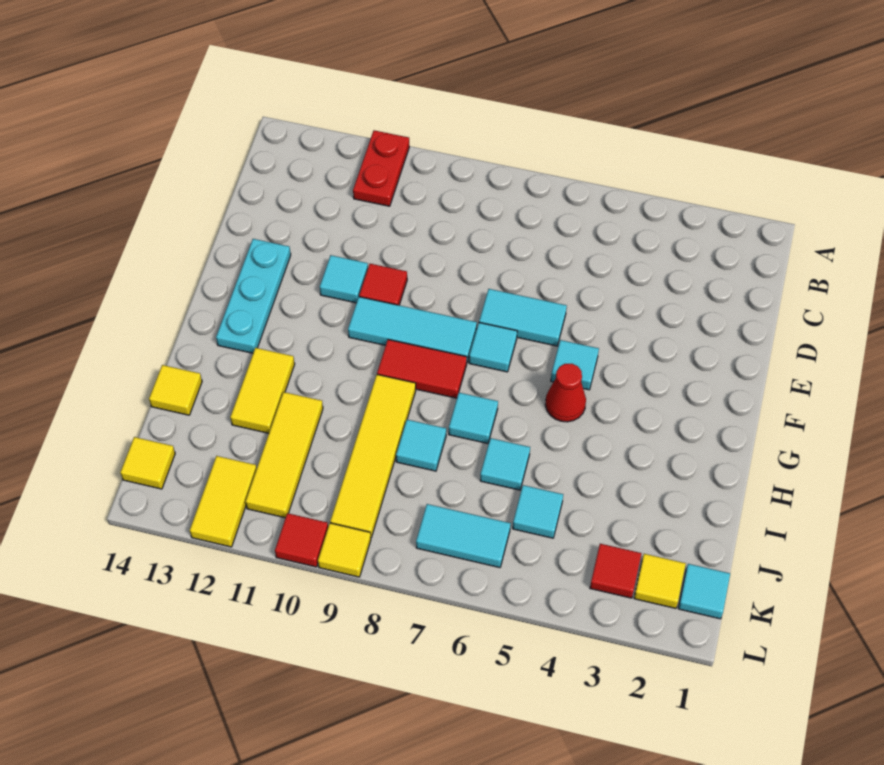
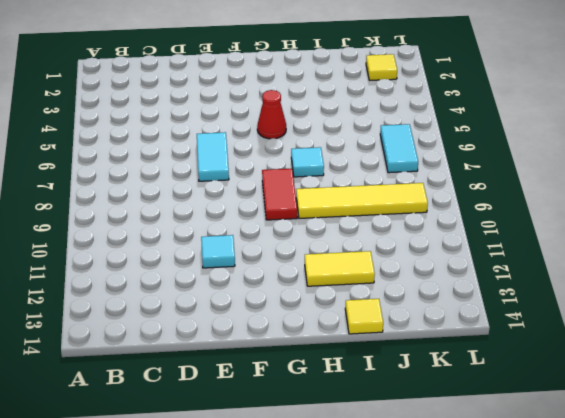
none -> red plate A11:B11 level 1
none -> red tile E10 level 1
none -> cyan plate E13:G13 level 1

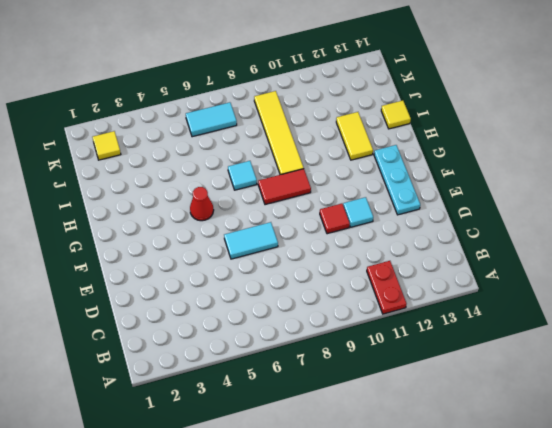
none -> cyan tile F5 level 1
none -> cyan tile F7 level 1
none -> cyan tile F8:F10 level 1

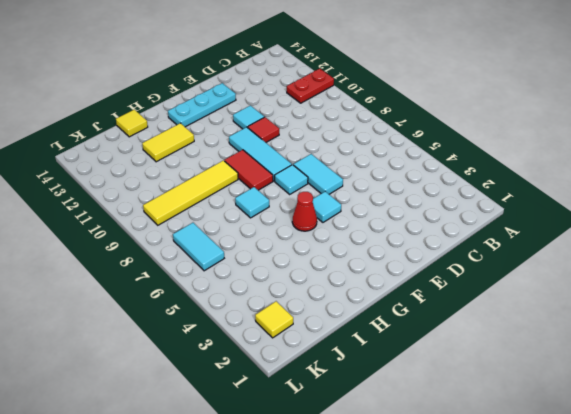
none -> cyan tile I6 level 1
none -> cyan tile I8 level 1
none -> yellow tile I11:K11 level 1

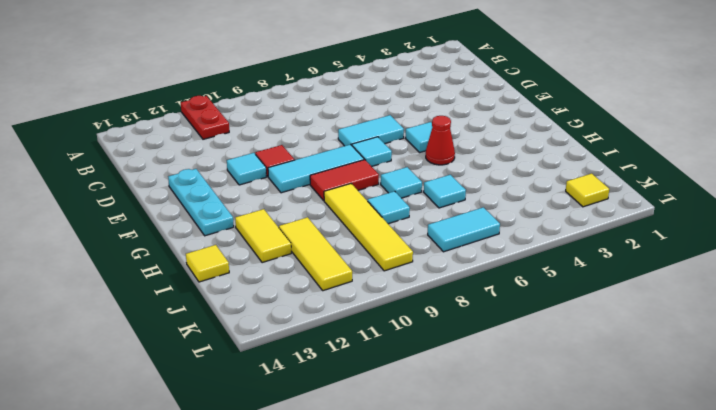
none -> cyan tile J5 level 1
none -> cyan tile K1 level 1
none -> red tile K3 level 1

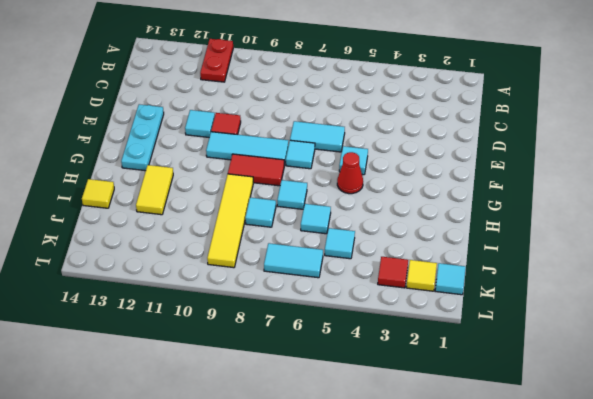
none -> yellow tile I11:K11 level 1
none -> yellow tile K12:L12 level 1
none -> yellow tile K14 level 1

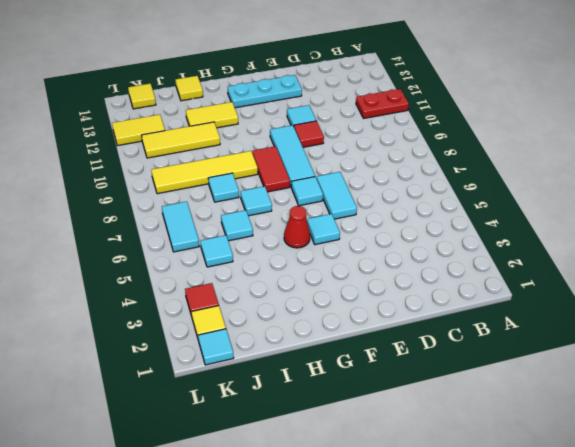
none -> yellow tile L9 level 1
none -> red tile L10 level 1

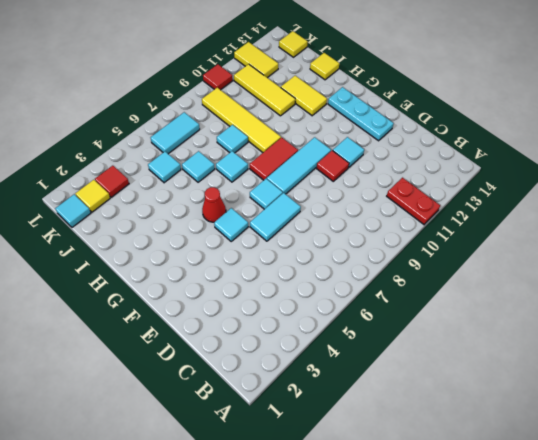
none -> yellow tile L9 level 1

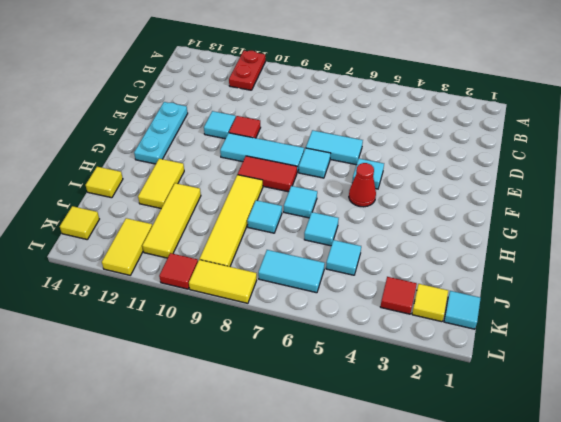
yellow tile L8:L9 level 1 -> yellow tile L9 level 1

